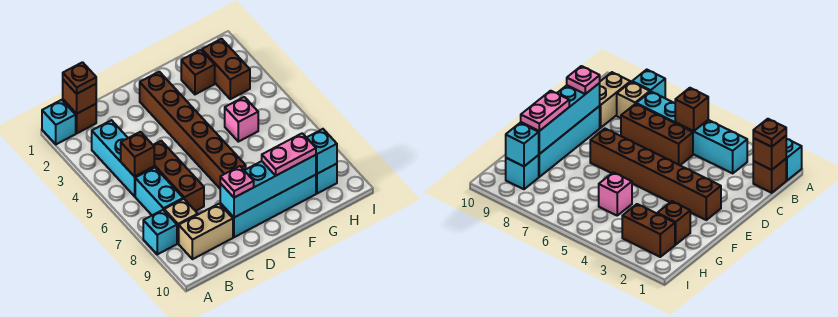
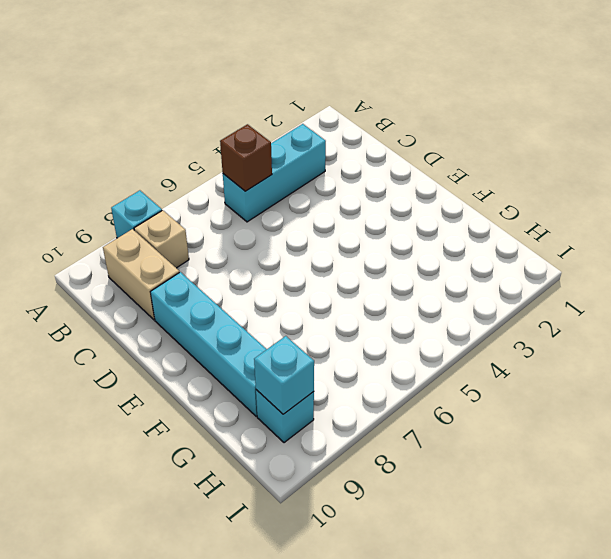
none -> cyan brick A1 level 1
none -> brown brick B1 level 1
none -> cyan brick B6:B7 level 1

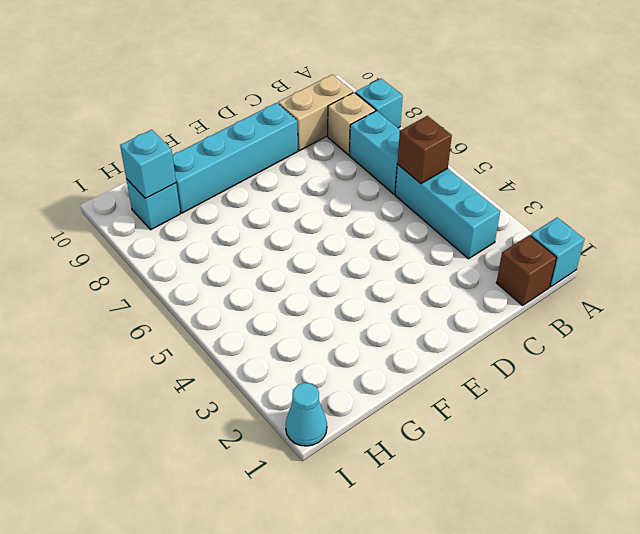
cyan cone I1 level 1 -> none
none -> brown brick C5:C7 level 1
none -> brown brick E2:E7 level 1
none -> brown brick G2 level 1

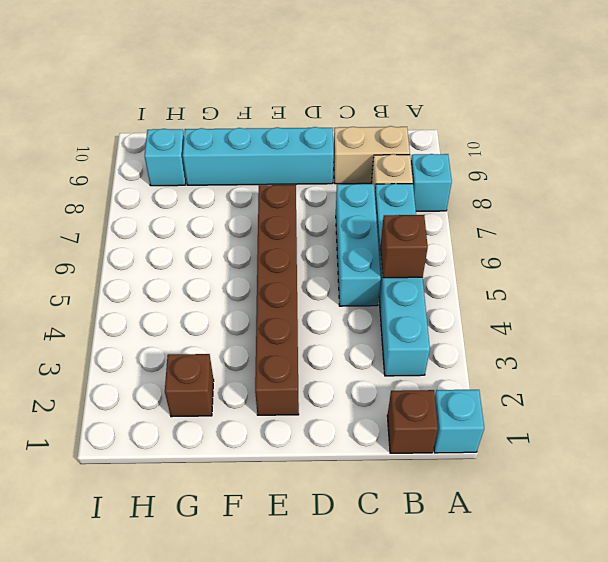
cyan brick C5:C7 level 1 -> brown brick C5:C7 level 1
none -> pink brick G5 level 1
none -> brown brick H2:H3 level 1
none -> brown brick B1 level 2

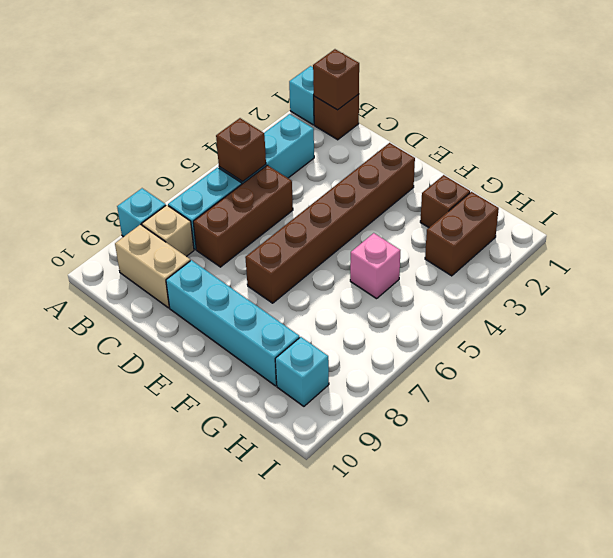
none -> cyan brick D9:G9 level 2
none -> cyan brick H9 level 2
none -> brown plate B1 level 3

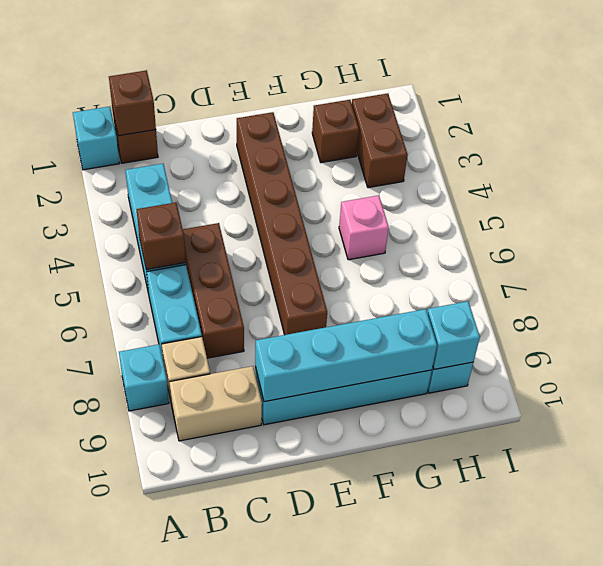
none -> brown plate B1 level 3
none -> pink plate D9 level 3
none -> pink plate F9:G9 level 3

